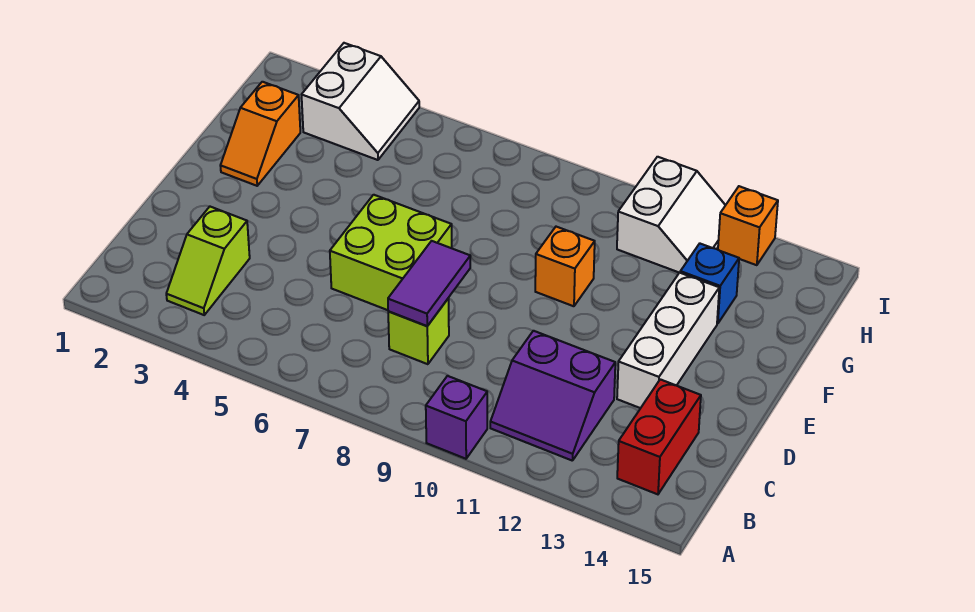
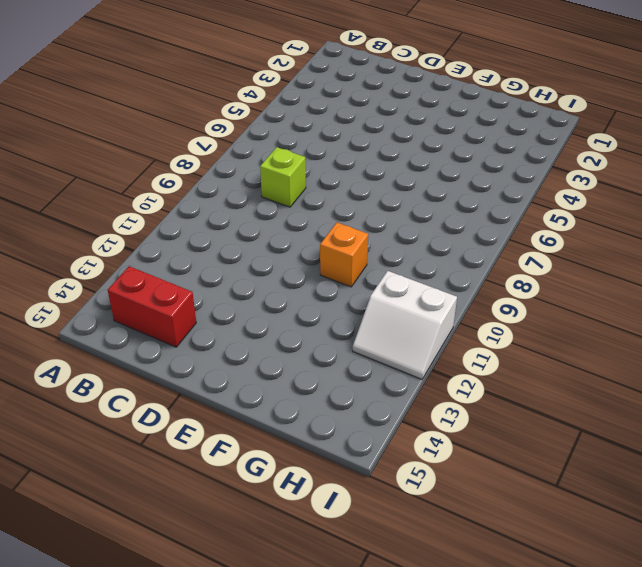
none -> purple brick A10 level 1
none -> lime slope B3:C3 level 1 top C
none -> purple slope B11:C12 level 1 top C

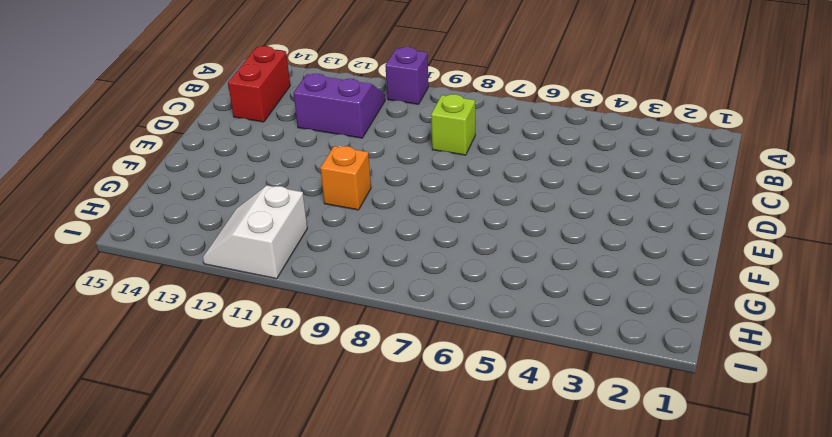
none -> lime slope B3:C3 level 1 top C
none -> lime brick D6:E7 level 1
none -> white brick D13:F13 level 1

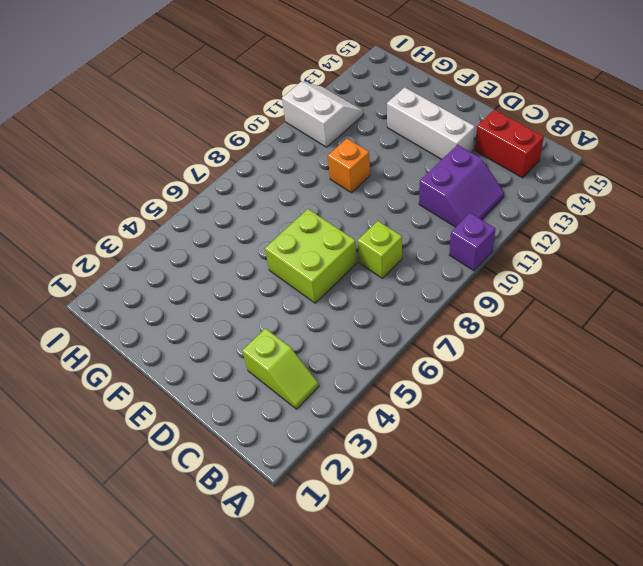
none -> orange slope F2:G2 level 1 top G
none -> blue brick G13 level 1
none -> white slope H3:I4 level 1 top 3

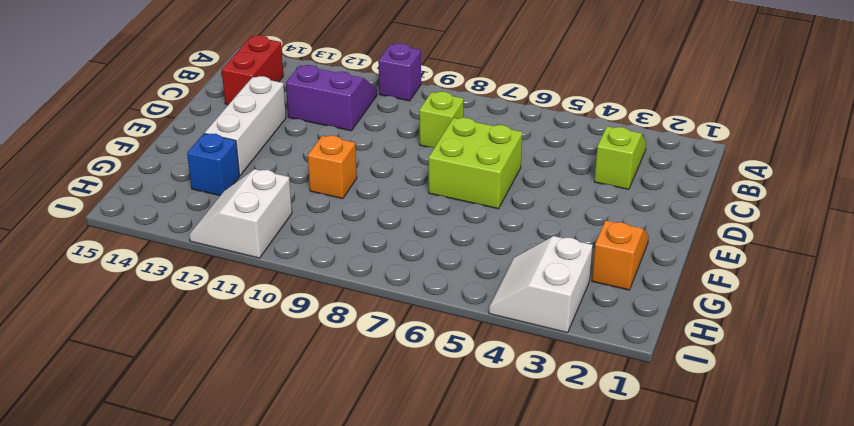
none -> orange brick I13 level 1
none -> purple tile C8:D8 level 2

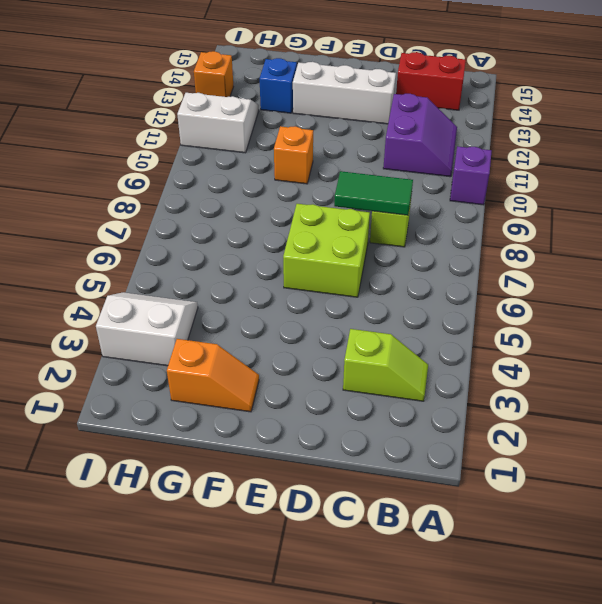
green tile C8:D8 level 2 -> purple tile C8:D8 level 2

